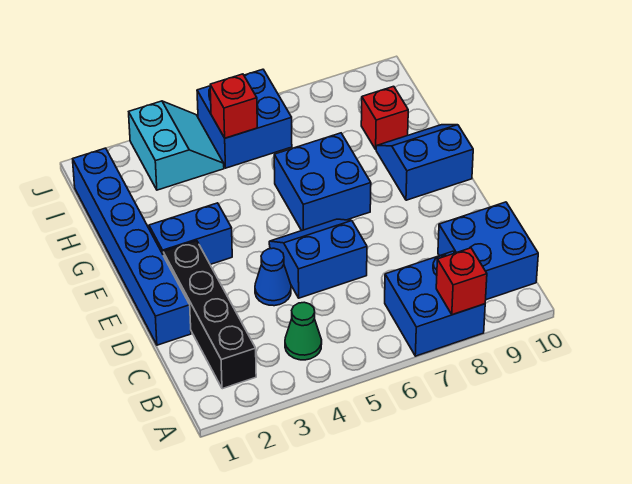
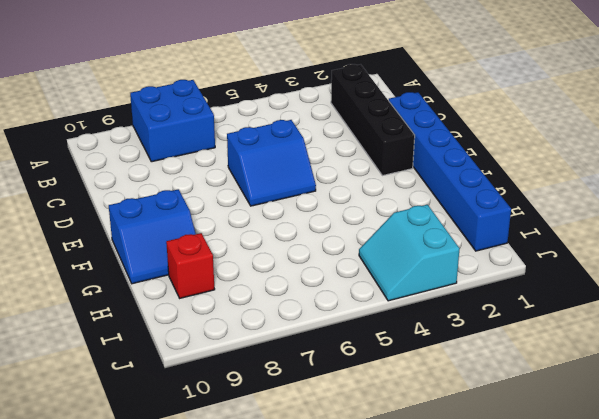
none -> green cone B4 level 1
none -> blue brick B9:C10 level 1
none -> blue cone D4 level 1

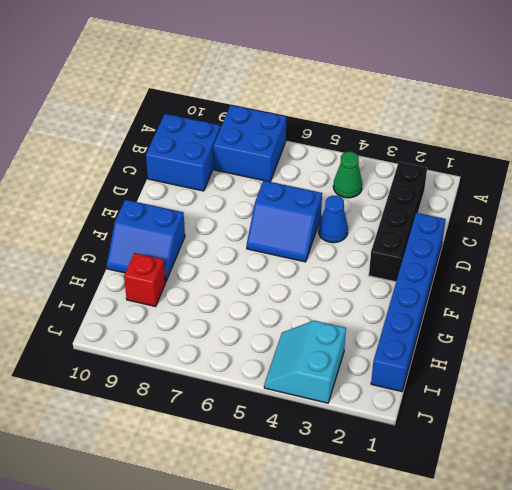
none -> blue brick F2:F3 level 1
none -> blue brick F6:G7 level 1
none -> blue brick I5:J6 level 1

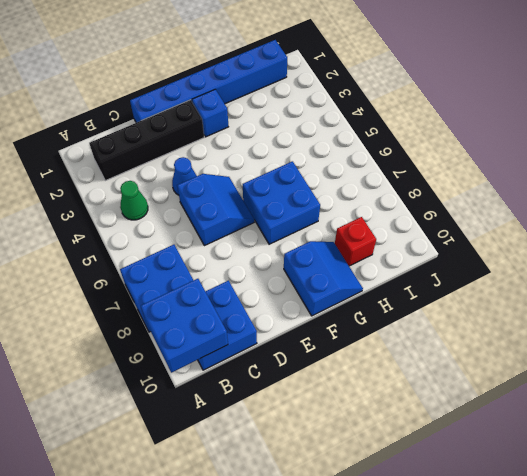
blue brick A9:B10 level 2 -> blue brick I5:J6 level 1
blue brick F2 level 1 -> blue brick F2:F3 level 1
none -> cyan slope I3:J4 level 1 top 3
none -> red brick A8 level 2
none -> red brick I5 level 2

